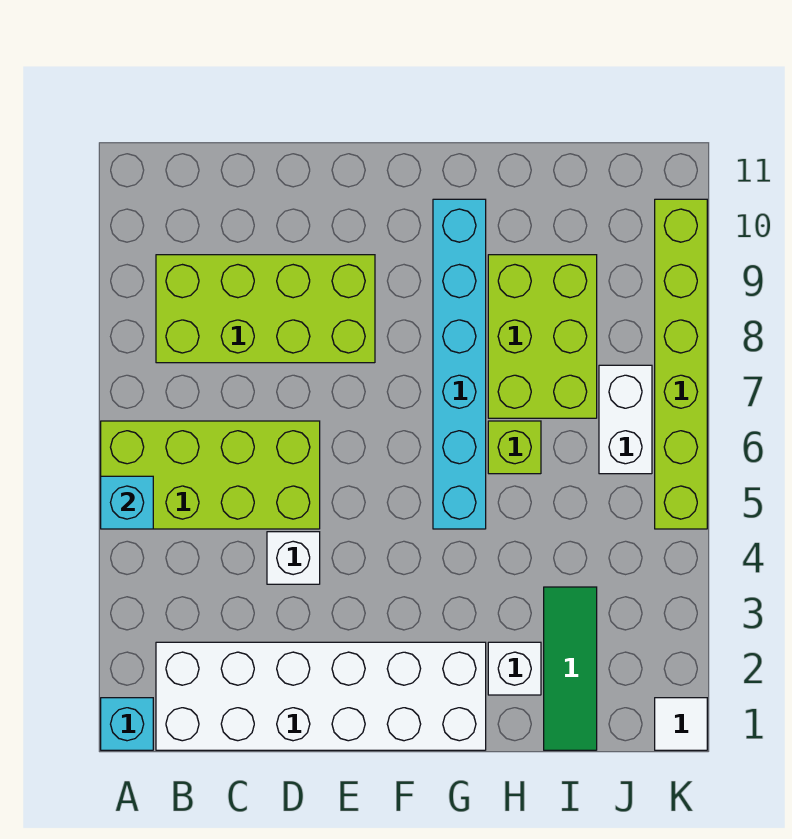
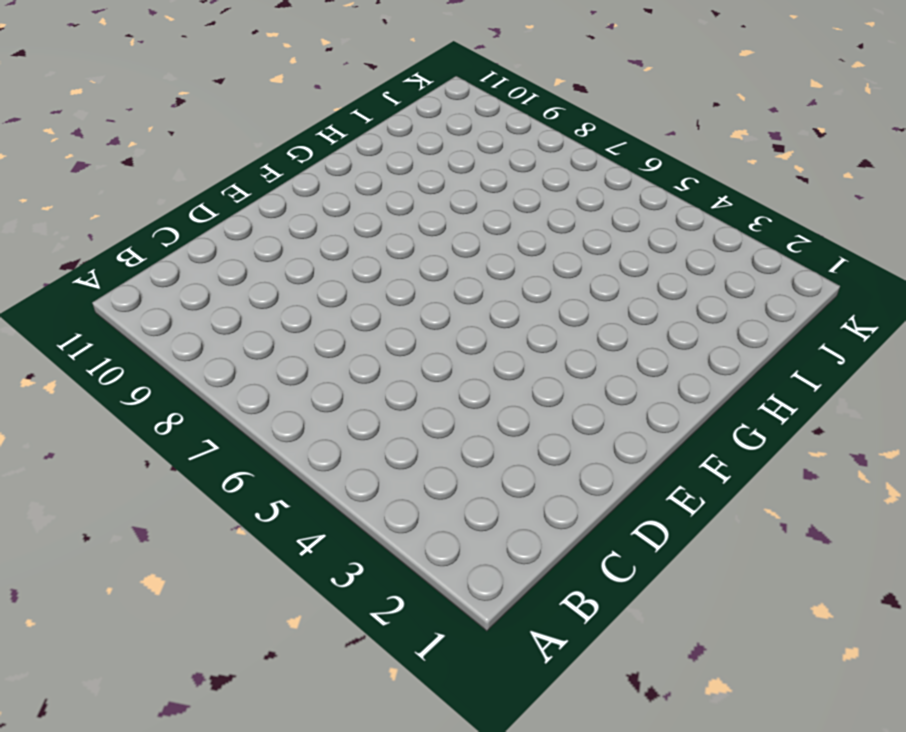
none -> cyan brick A1 level 1
none -> lime brick A5:D6 level 1
none -> white brick B1:G2 level 1

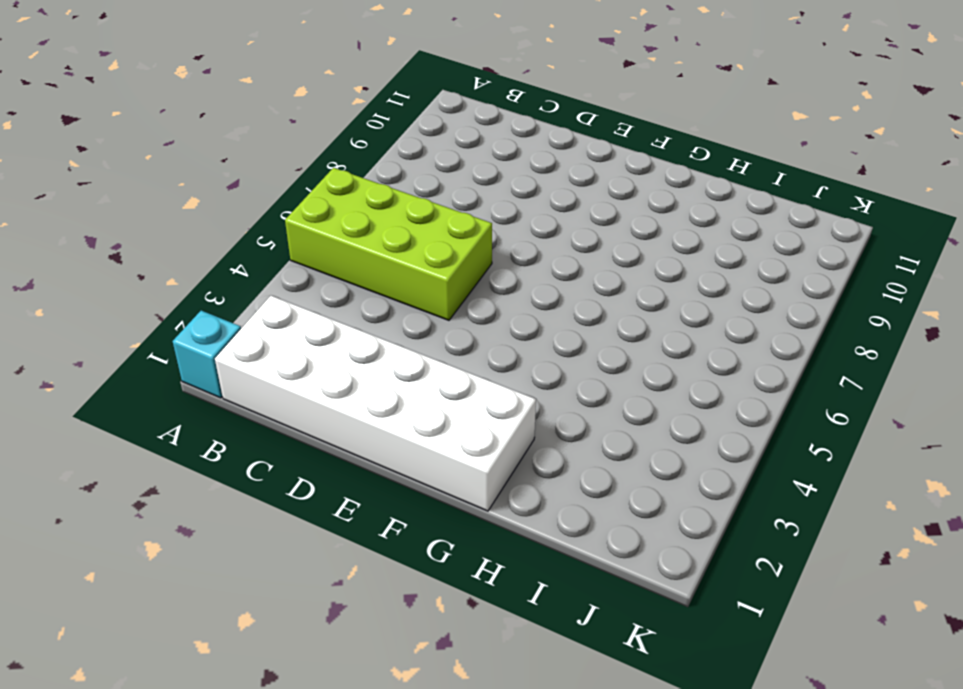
none -> lime brick B8:E9 level 1
none -> white brick D4 level 1
none -> cyan brick G5:G10 level 1

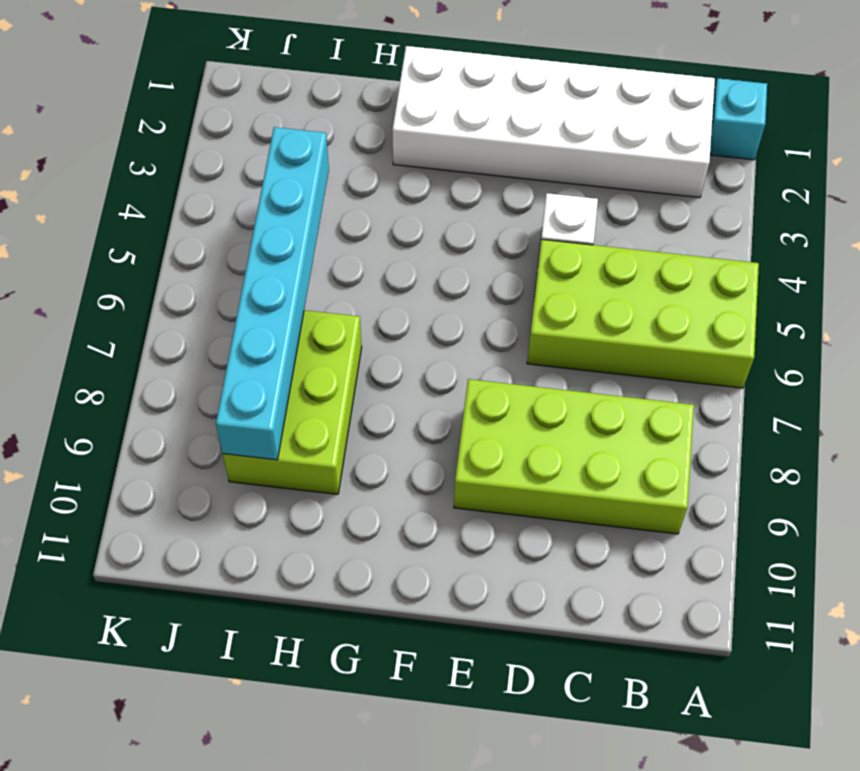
cyan brick I4:I9 level 2 -> cyan brick G5:G10 level 1
none -> white brick H2 level 1
none -> lime brick H6 level 1
none -> green tile I1:I3 level 1

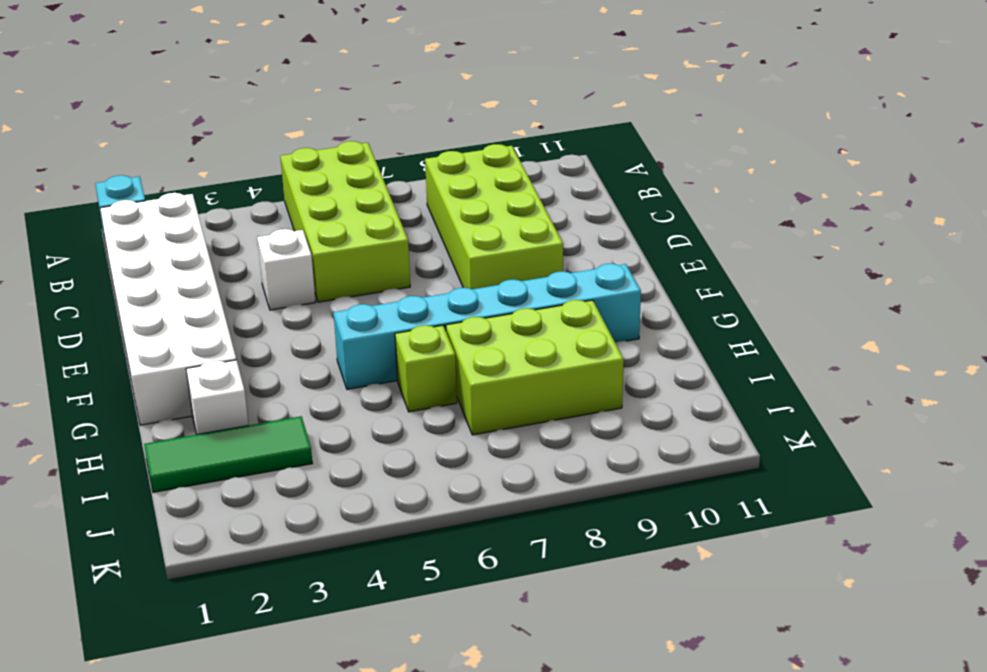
none -> white brick J6:J7 level 1
none -> white tile K1 level 1
none -> lime brick K5:K10 level 1

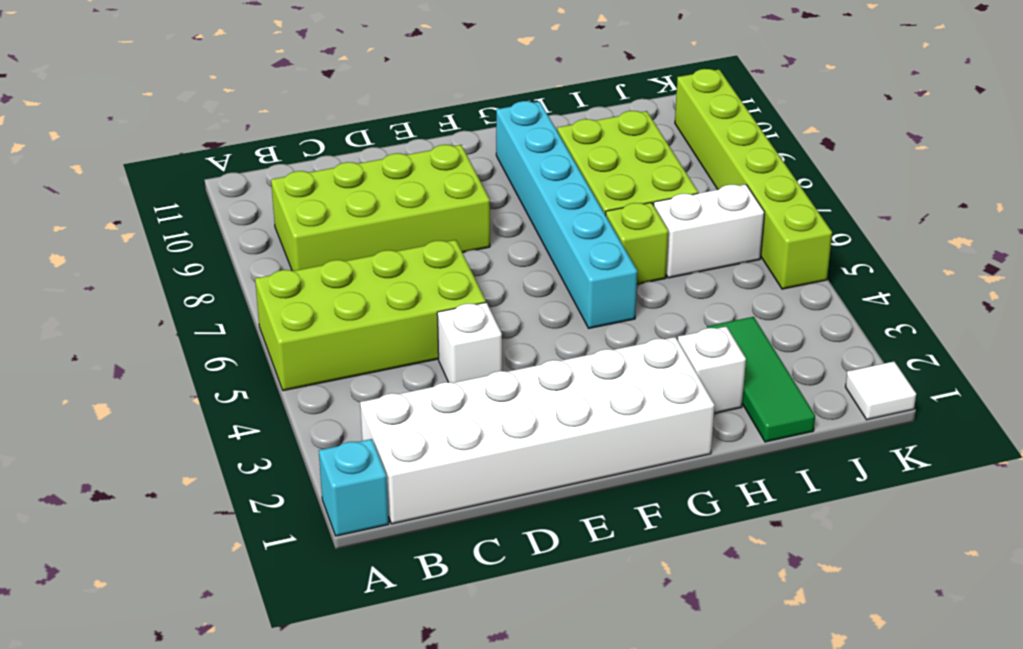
white brick I6:J6 level 1 -> white brick J6:J7 level 1
none -> cyan brick A5 level 2

